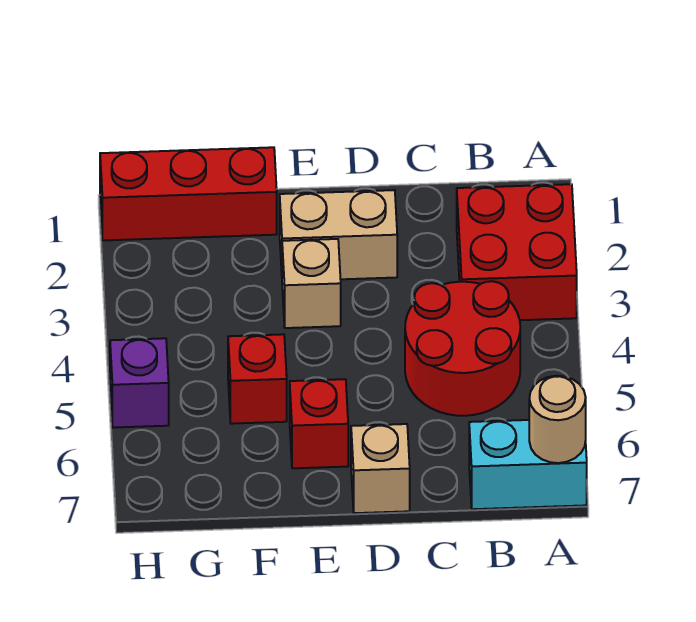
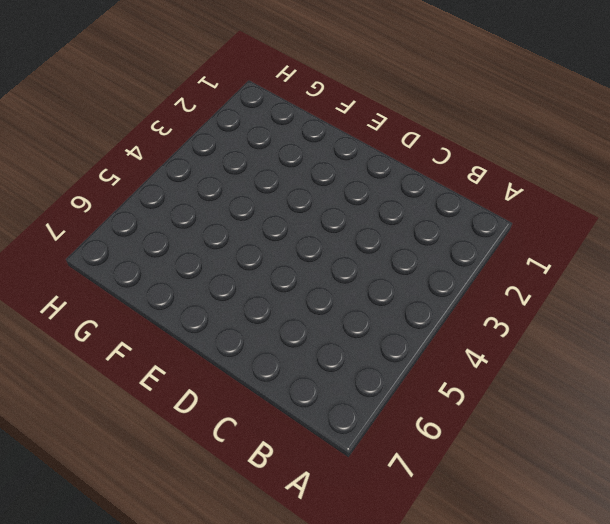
none -> red brick A2:B3 level 1
none -> cyan brick A7:B7 level 1

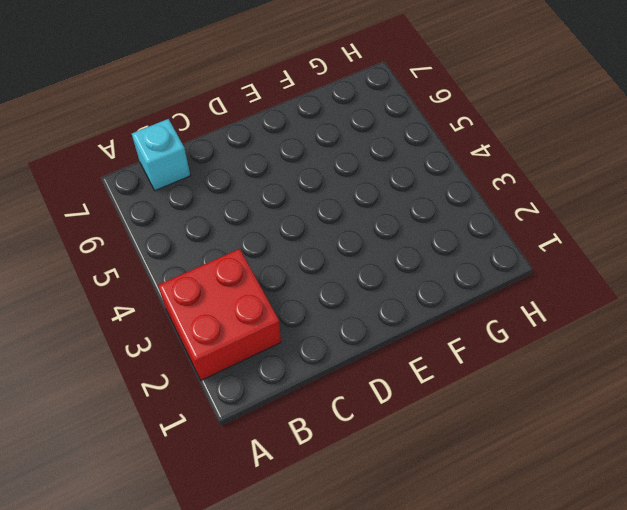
cyan brick B7 level 1 -> cyan brick A7:B7 level 1
none -> red round brick B4:C5 level 1
none -> tan brick D2:E2 level 1

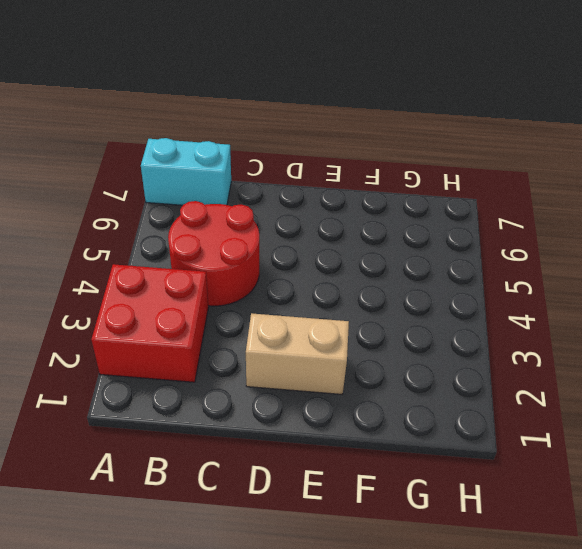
none -> tan brick D7 level 1
none -> tan brick E3 level 1

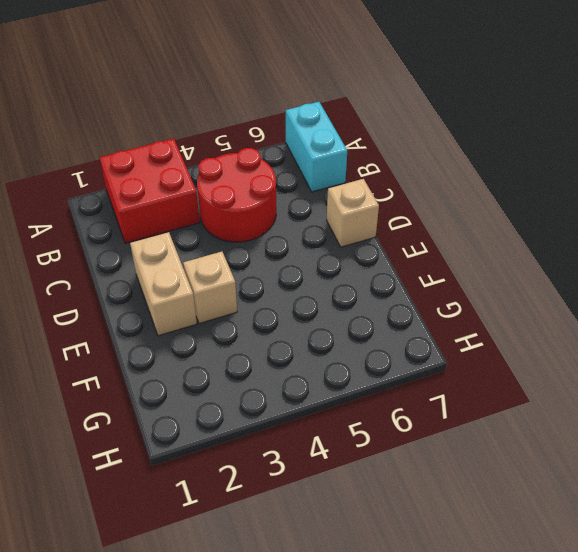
none -> red brick E6 level 1
none -> red brick F1:H1 level 1

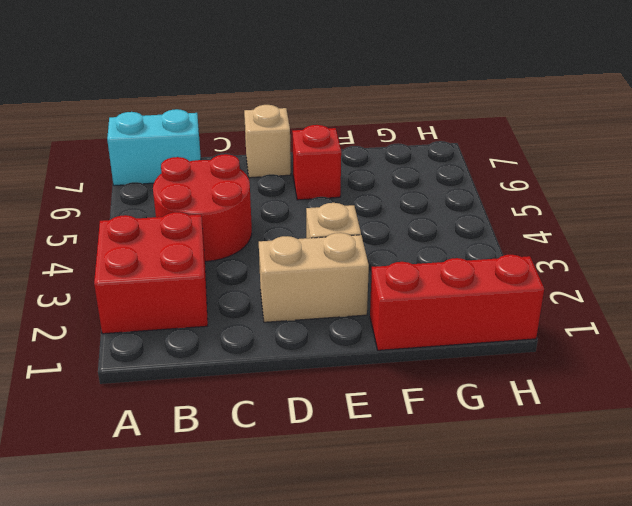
none -> red brick F5 level 1
none -> purple brick H5 level 1

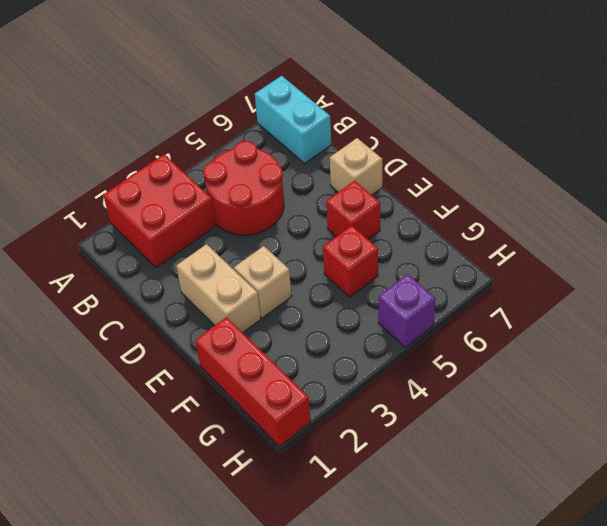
none -> tan round brick A7 level 2

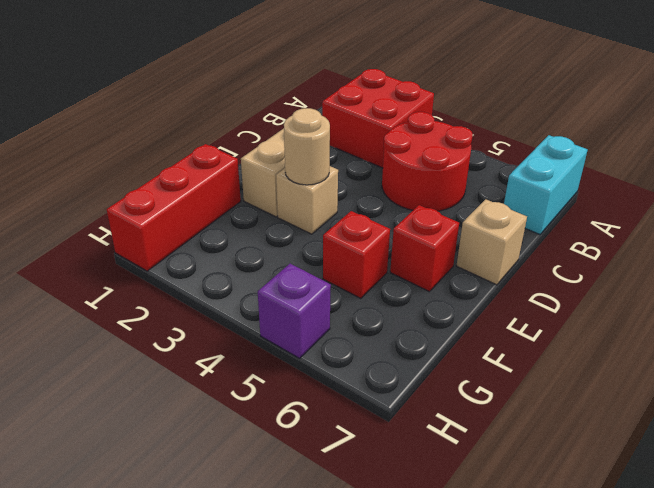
tan round brick E3 level 2 -> tan round brick A7 level 2

